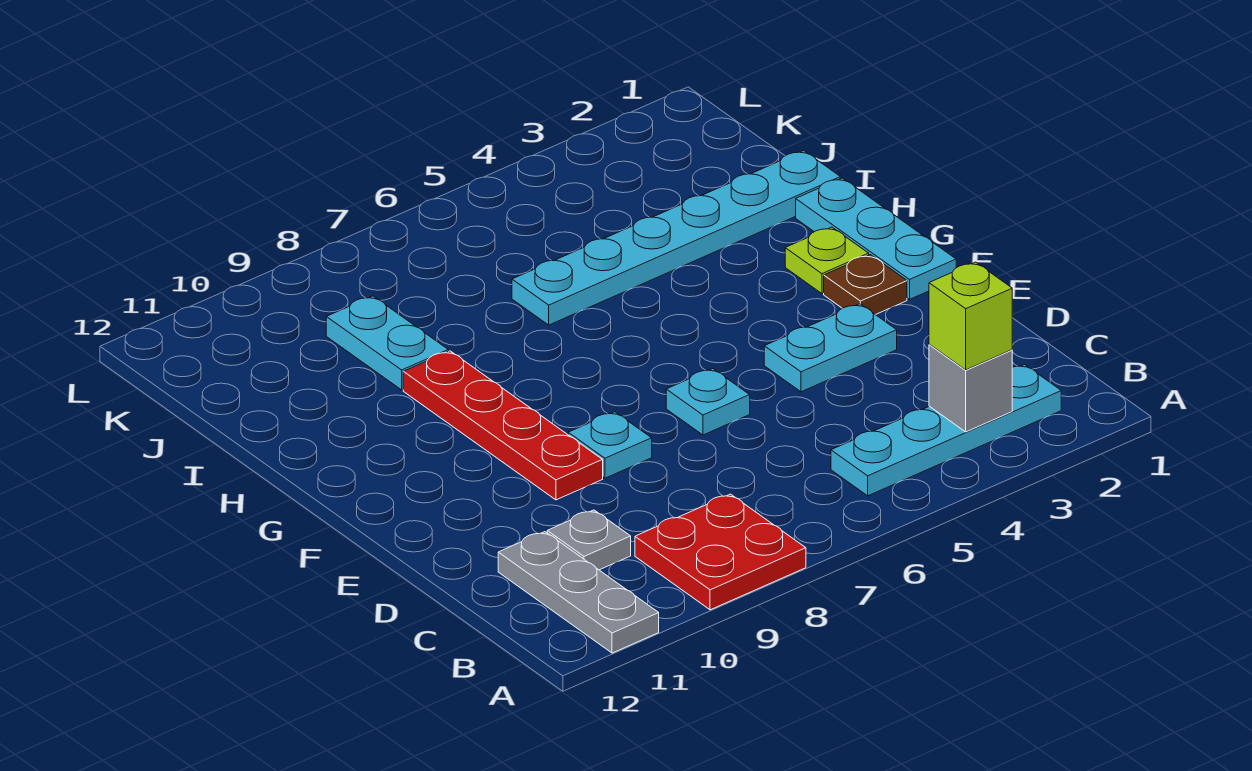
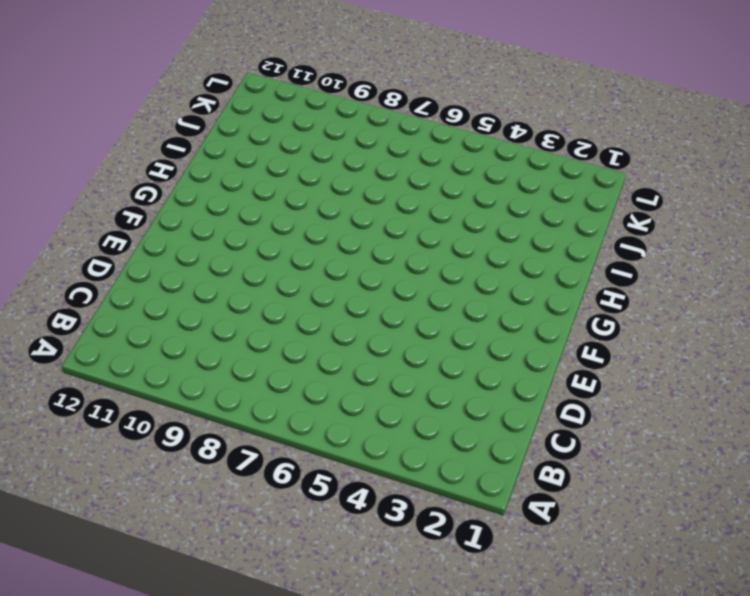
none -> red plate A8:B9 level 1
none -> grey plate A11:C11 level 1
none -> cyan plate B2:B5 level 1

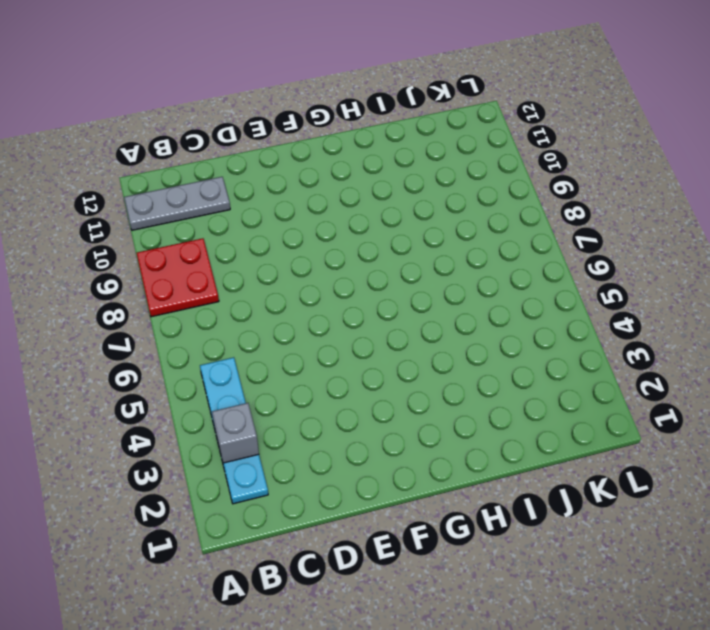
none -> grey plate C10 level 1
none -> cyan plate E3:E4 level 1
none -> cyan plate E6 level 1

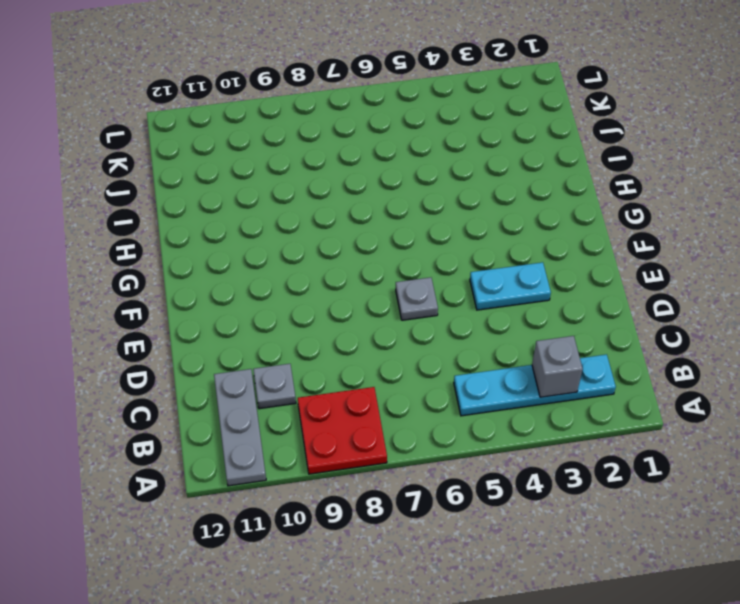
grey plate E6 level 1 -> cyan plate E6 level 1
none -> cyan plate E8 level 1
none -> red plate E9:H9 level 1
none -> cyan plate F1:H1 level 1

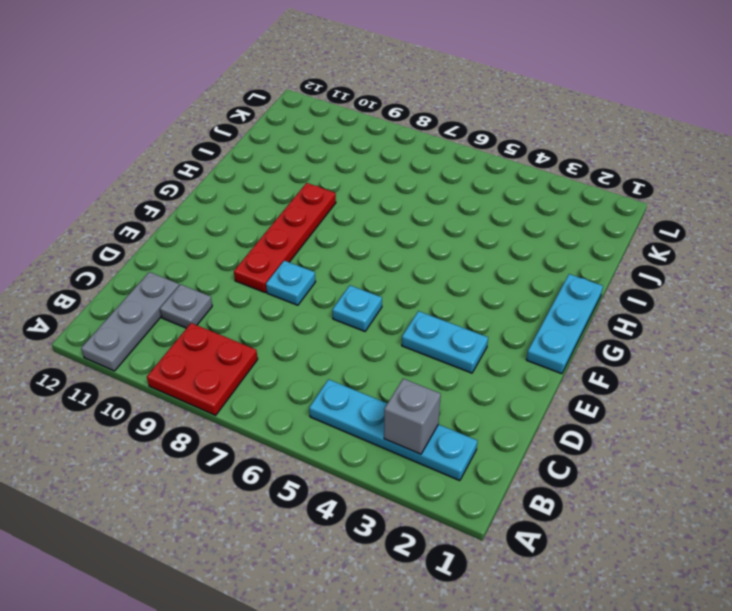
none -> brown plate F2 level 1
none -> lime plate G2 level 1
none -> cyan plate I1:I6 level 1

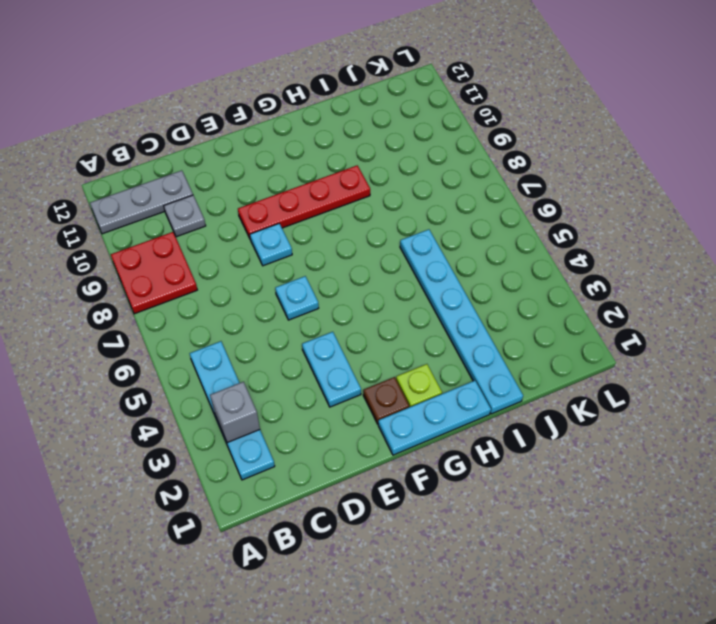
none -> cyan plate I9:J9 level 1
none -> lime brick B3 level 3

